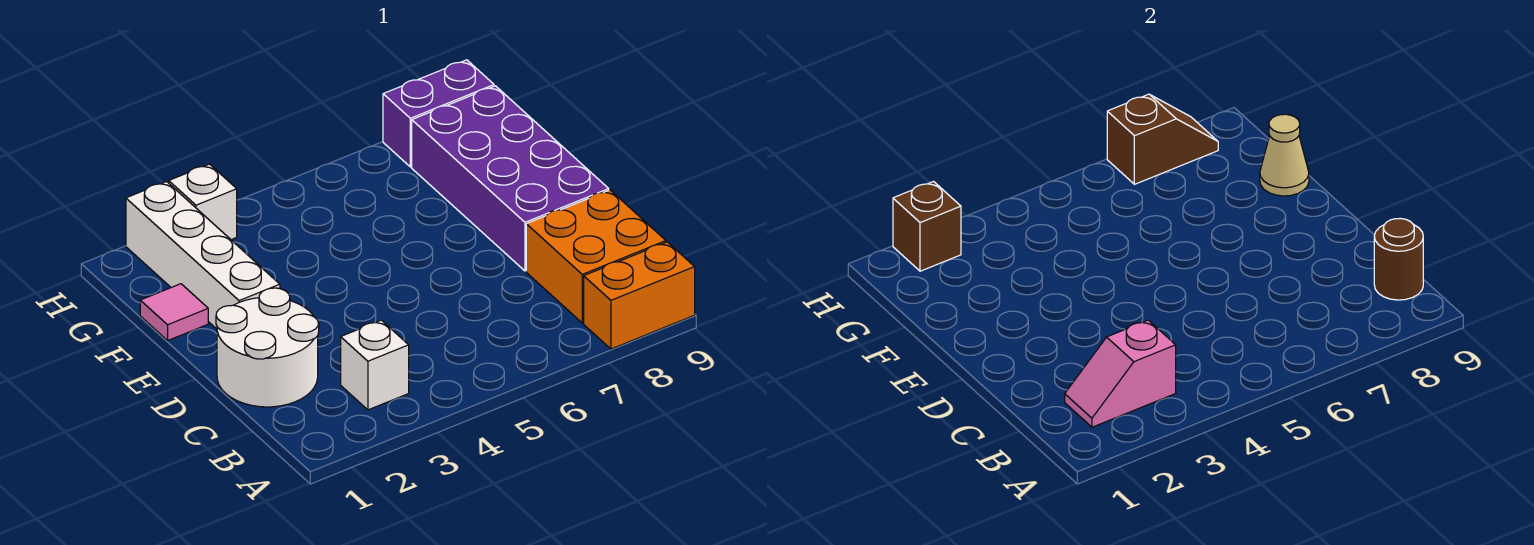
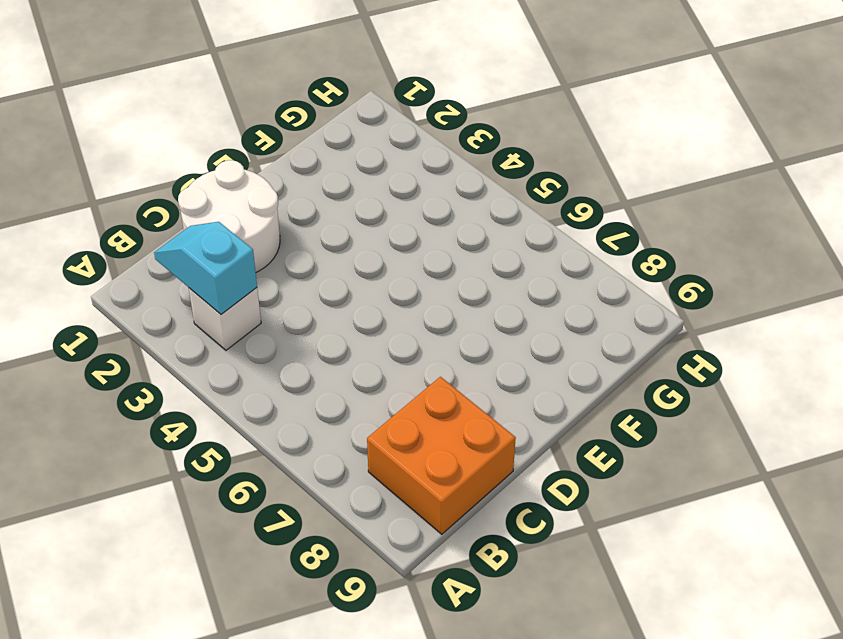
cyan slope B2:B3 level 2 top 3 -> pink slope B2:B3 level 2 top 3
none -> orange brick A8:A9 level 1
none -> purple brick D8:G9 level 1
none -> white brick E2:H2 level 1

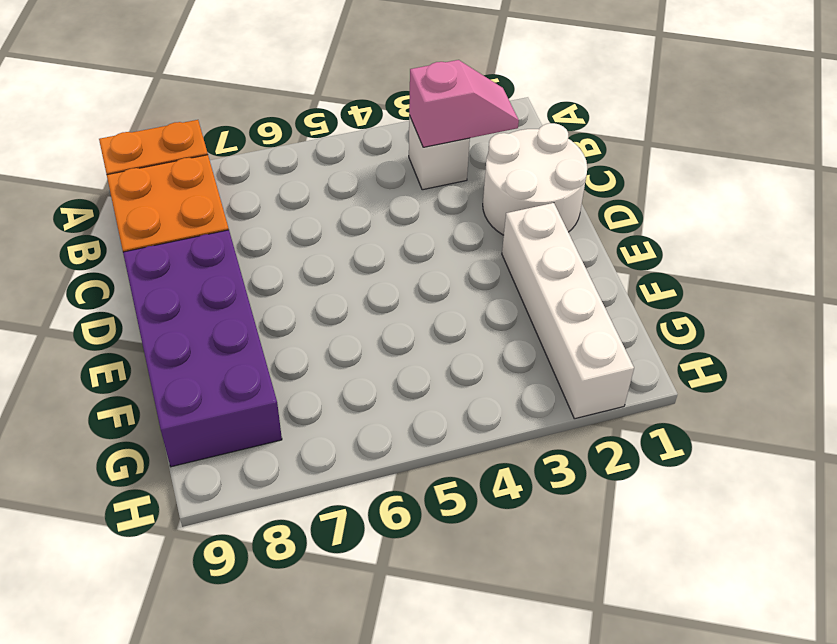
none -> pink tile F1 level 1
none -> white brick H3 level 1
none -> purple brick H8:H9 level 1

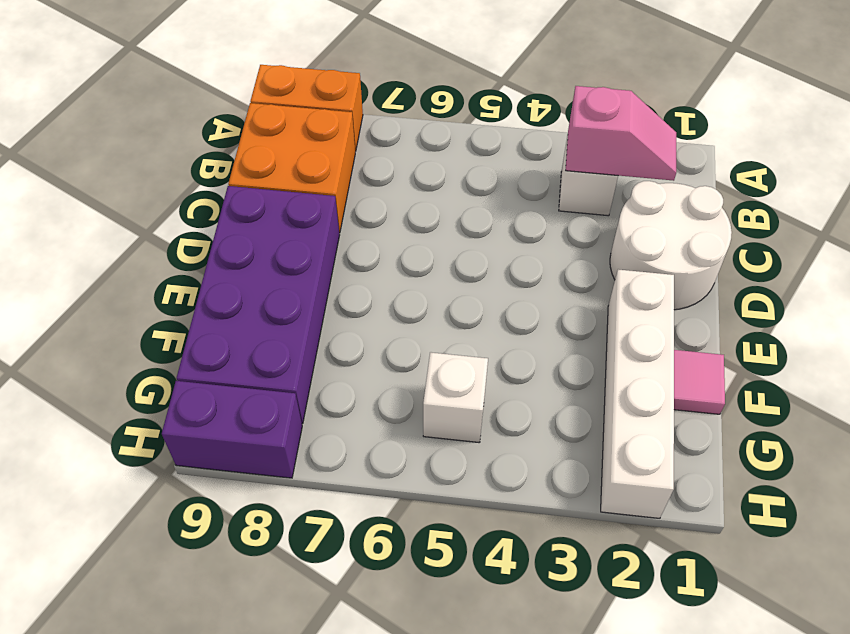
white brick G5 level 1 -> white brick H3 level 1
none -> brown round brick B9 level 2
none -> tan cone F9 level 2
none -> brown brick H2 level 2

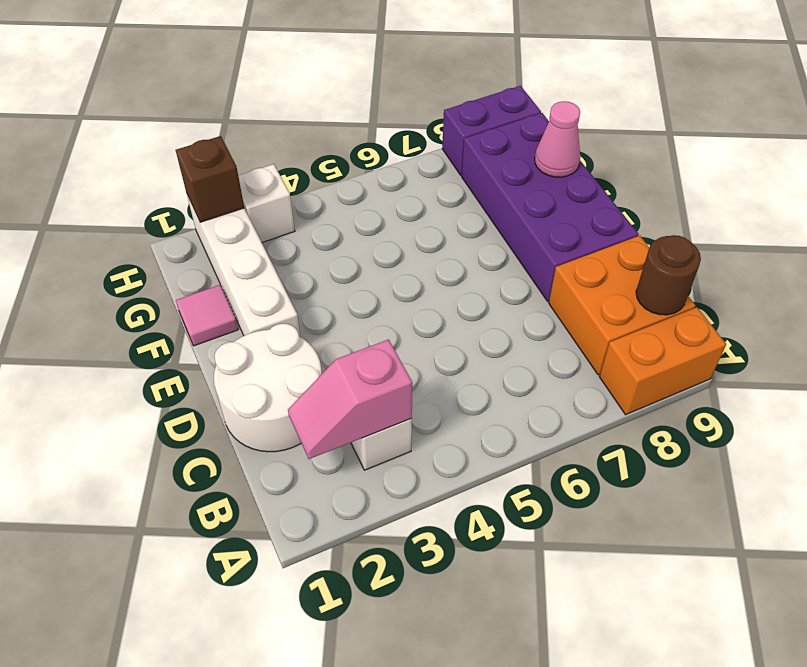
pink cone F9 level 2 -> tan cone F9 level 2
none -> brown slope H7:H8 level 2 top 7

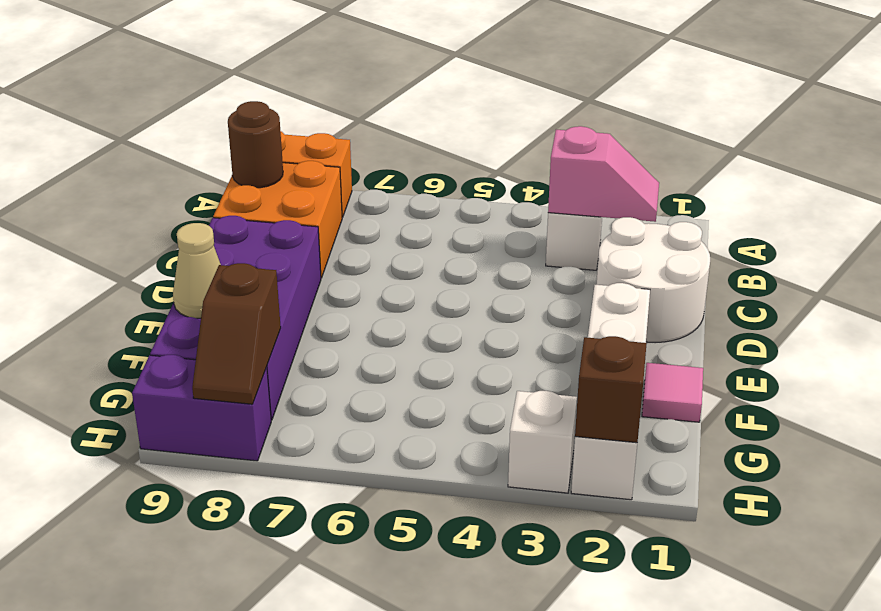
brown slope G8:H8 level 2 top G -> brown slope H7:H8 level 2 top 7

